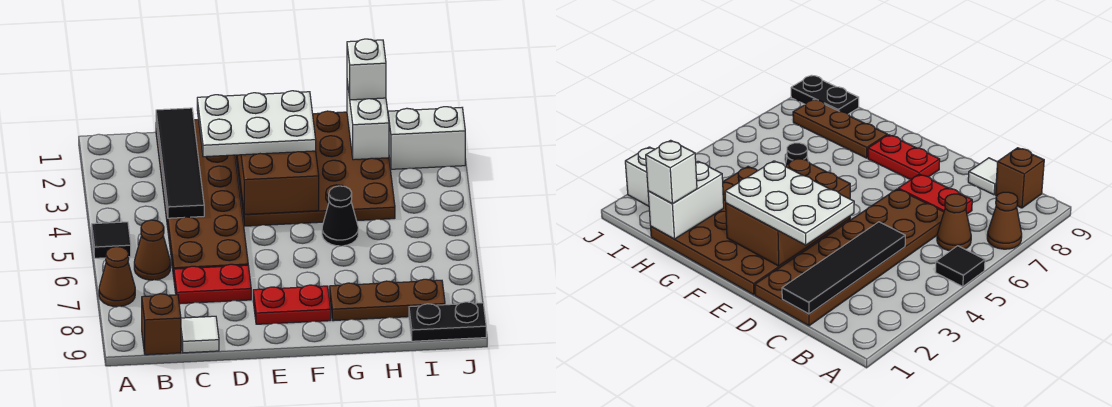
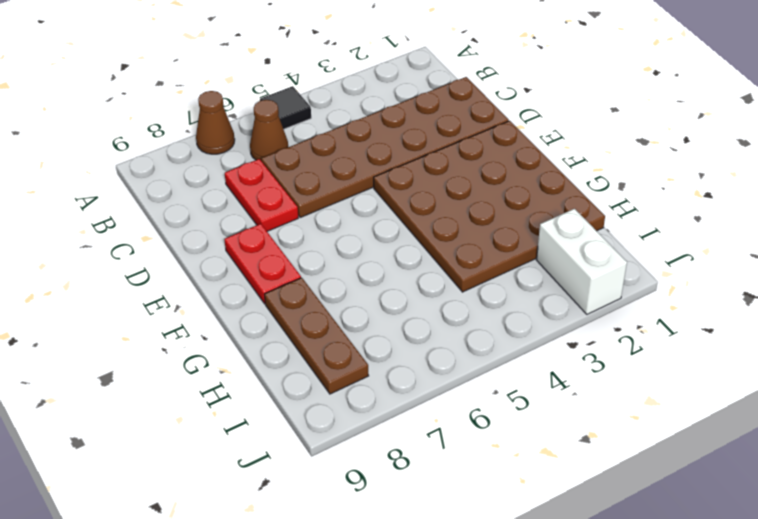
none -> brown brick B9 level 1
none -> white tile C9 level 1
none -> black cone G5 level 1

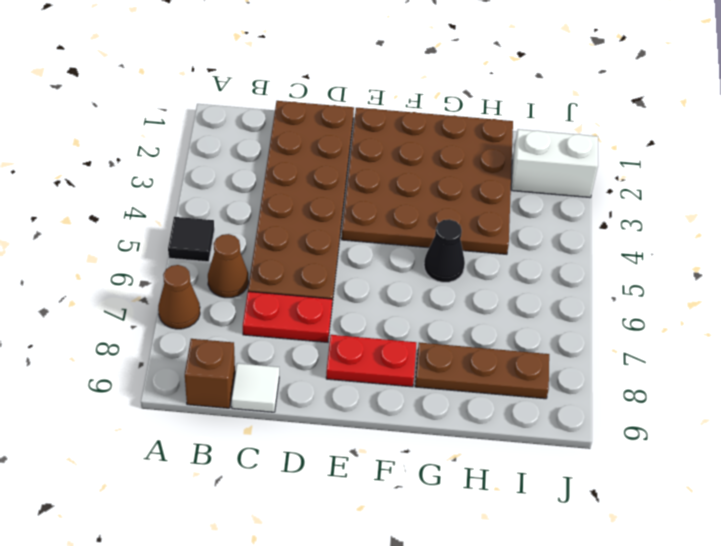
none -> black plate I9:J9 level 1
none -> black tile C1:C4 level 2
none -> brown brick E2:F4 level 2

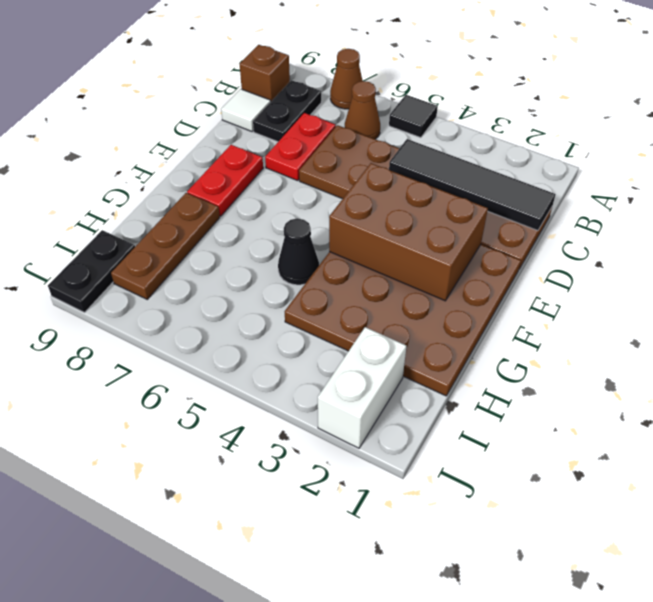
black plate B8:C8 level 1 -> none
none -> white brick H1:H2 level 2
none -> white plate D2:F3 level 3
none -> white brick H1 level 3

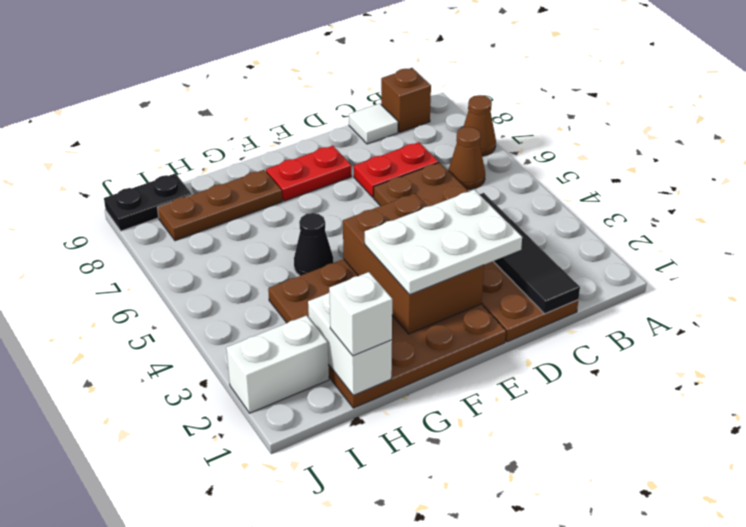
none -> black tile A5 level 1

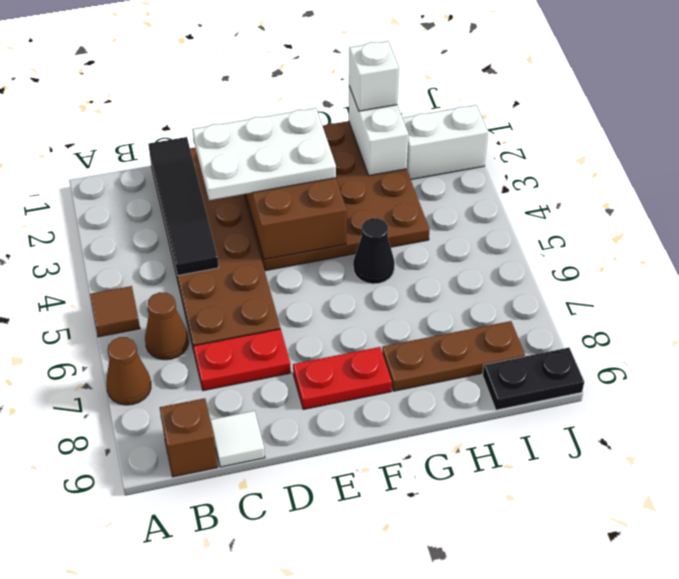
brown tile A5 level 1 -> black tile A5 level 1

